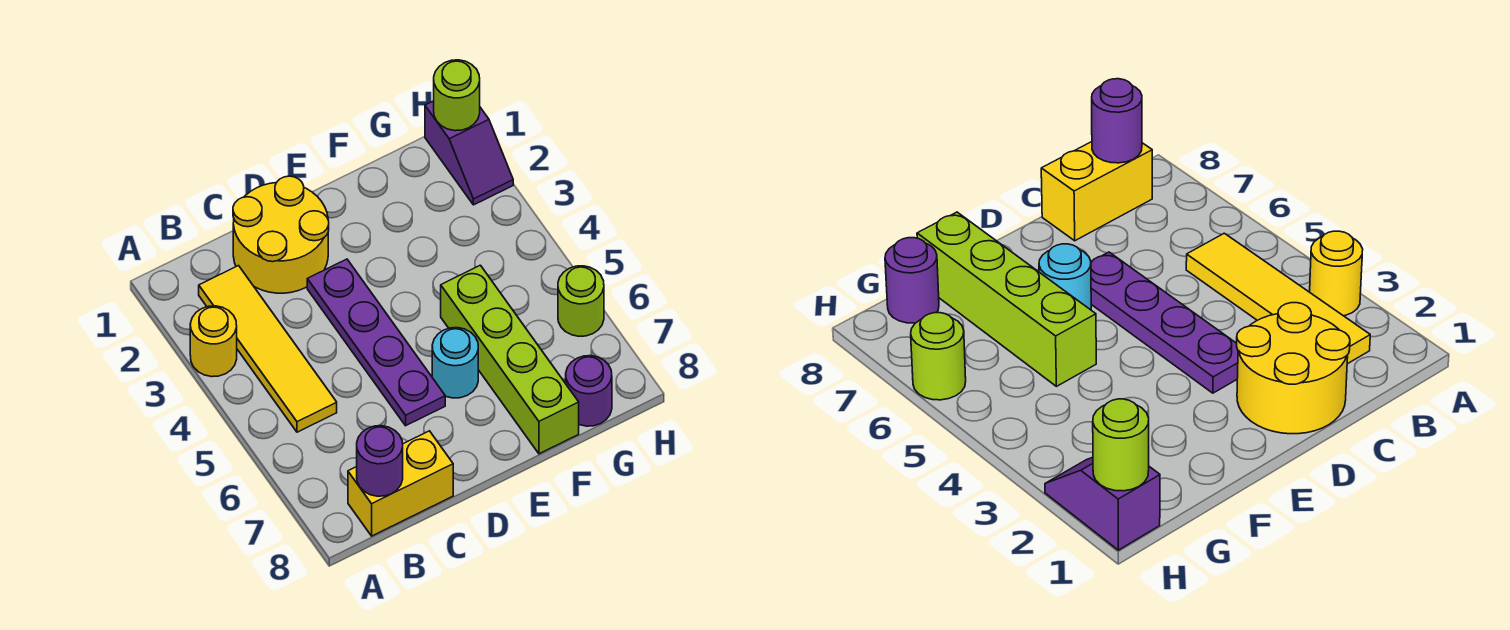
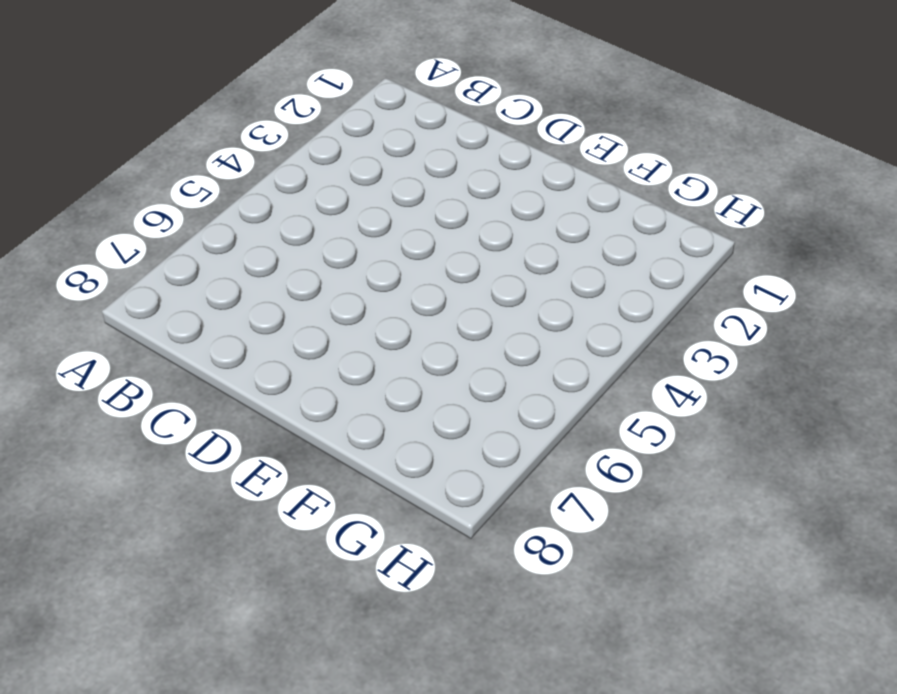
none -> yellow round brick A3 level 1
none -> yellow tile B2:B5 level 1
none -> yellow brick B8:C8 level 1

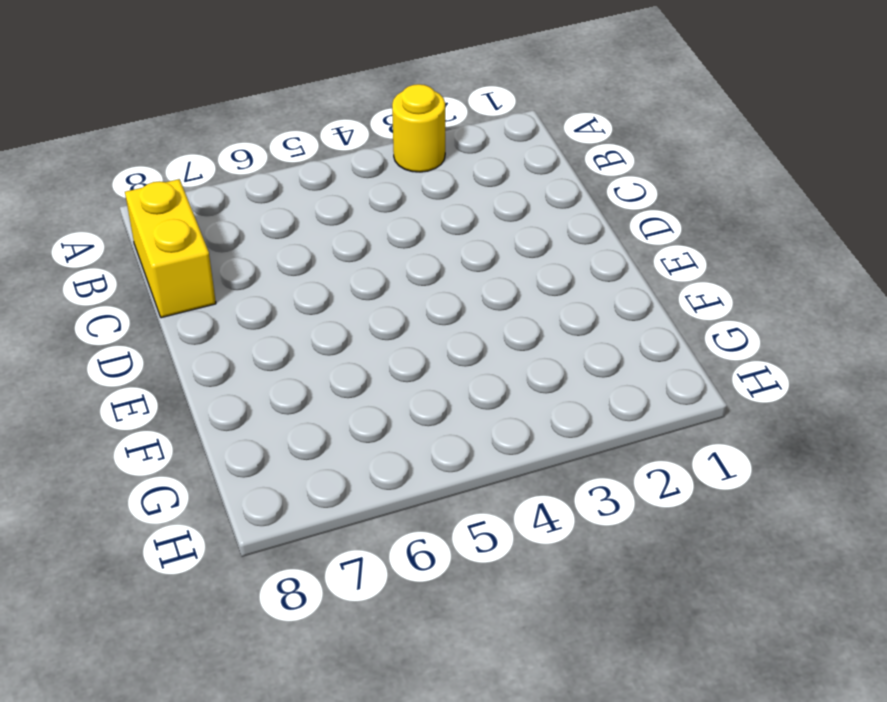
none -> yellow tile B2:B5 level 1
none -> yellow round brick C1:D2 level 1
none -> purple plate D3:D6 level 1

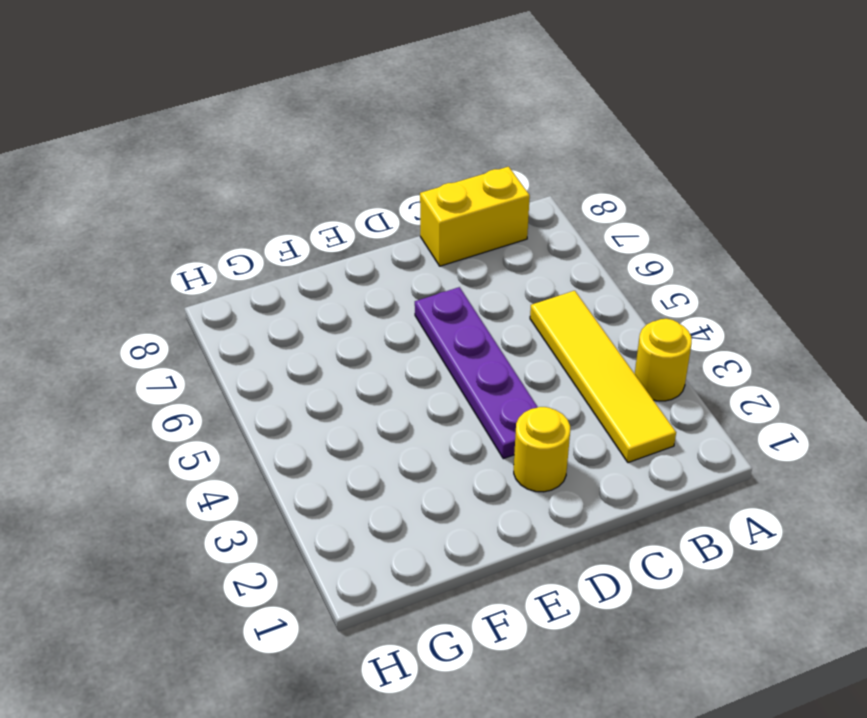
yellow round brick D2 level 1 -> yellow round brick C1:D2 level 1
none -> cyan round brick E6 level 1
none -> lime brick F5:F8 level 1
none -> purple round brick G8 level 1

